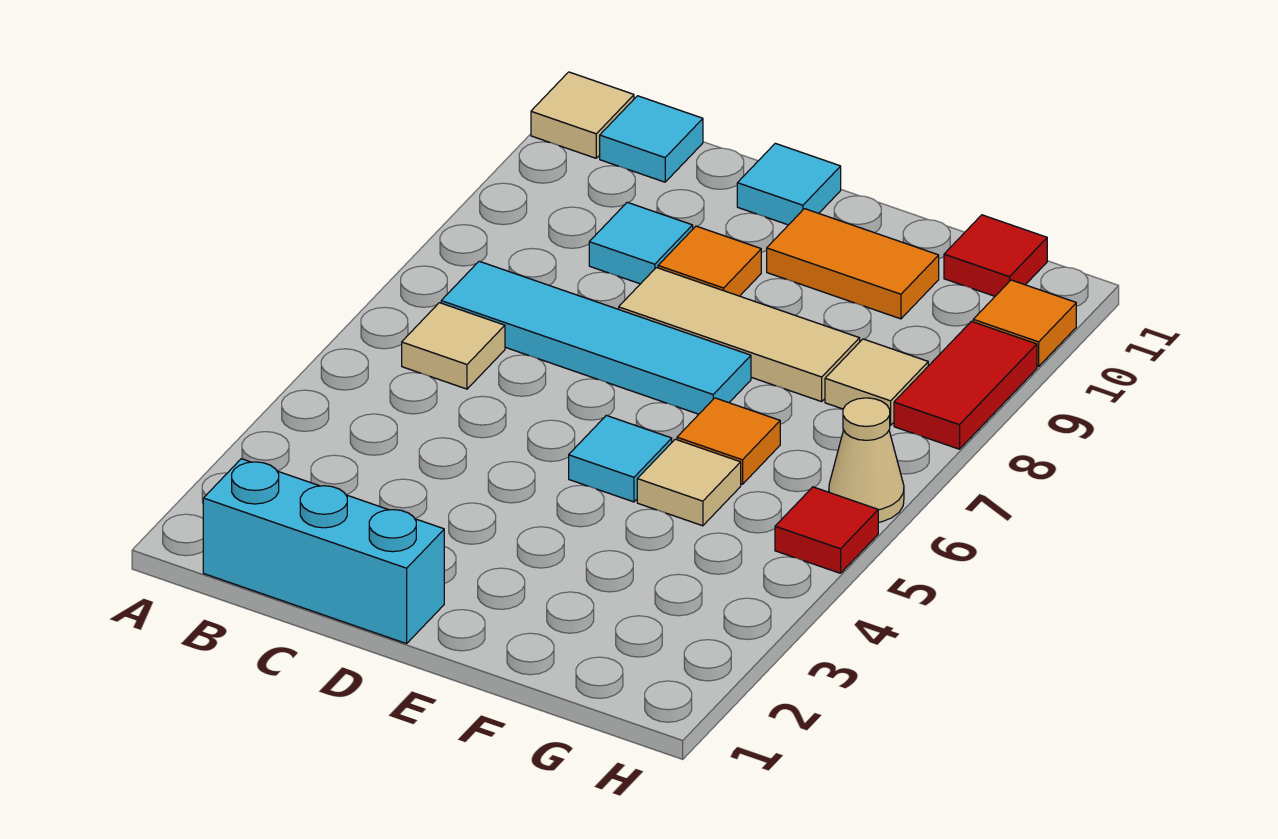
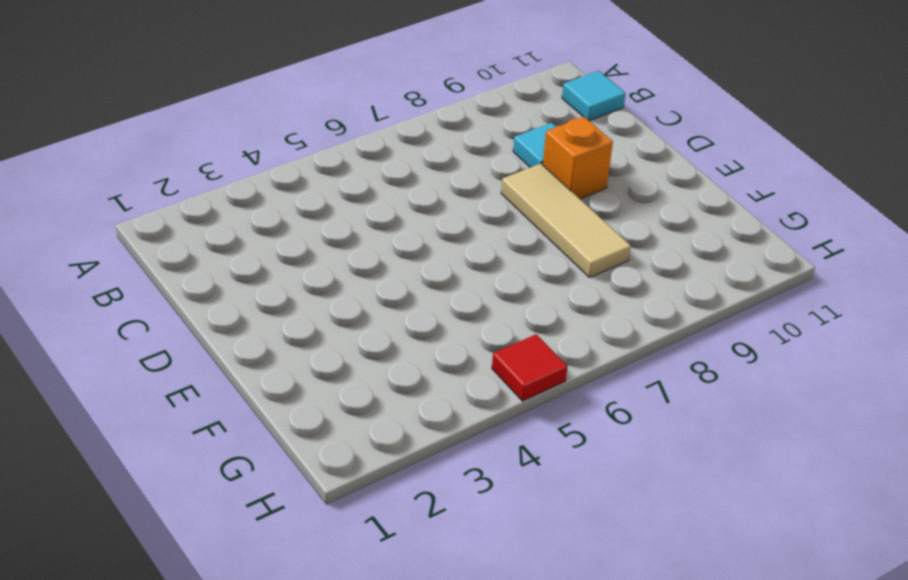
orange brick D9 level 1 -> orange tile D9 level 1
none -> tan tile A11 level 1
none -> cyan brick B1:D1 level 1
none -> tan tile B6 level 1

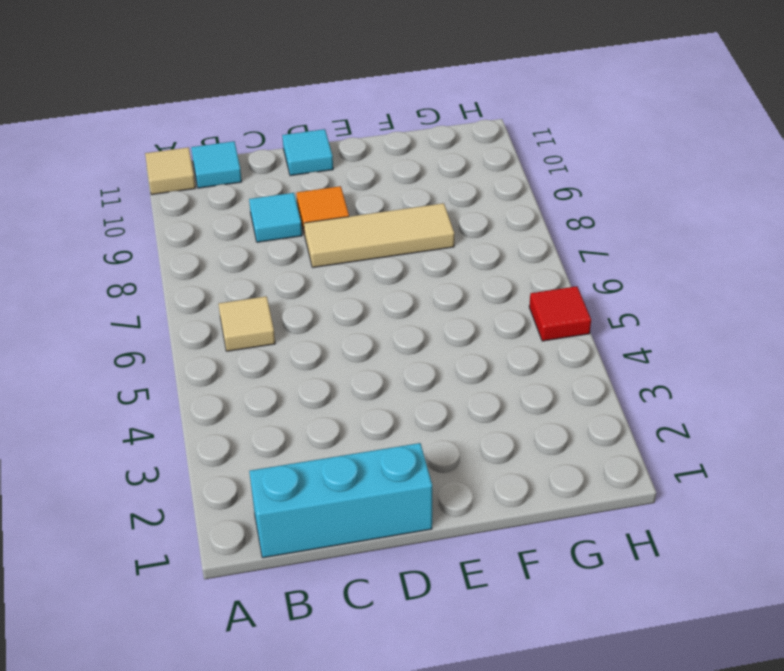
none -> cyan tile B7:E7 level 1
none -> cyan tile E5 level 1
none -> orange tile E10:F10 level 1

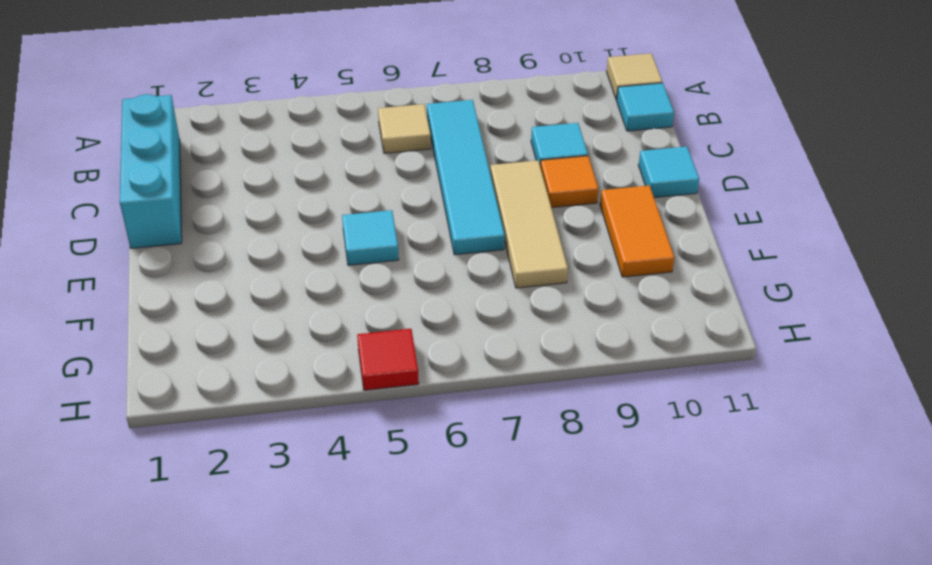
none -> tan tile F5 level 1
none -> orange tile F6 level 1
none -> tan tile G8 level 1

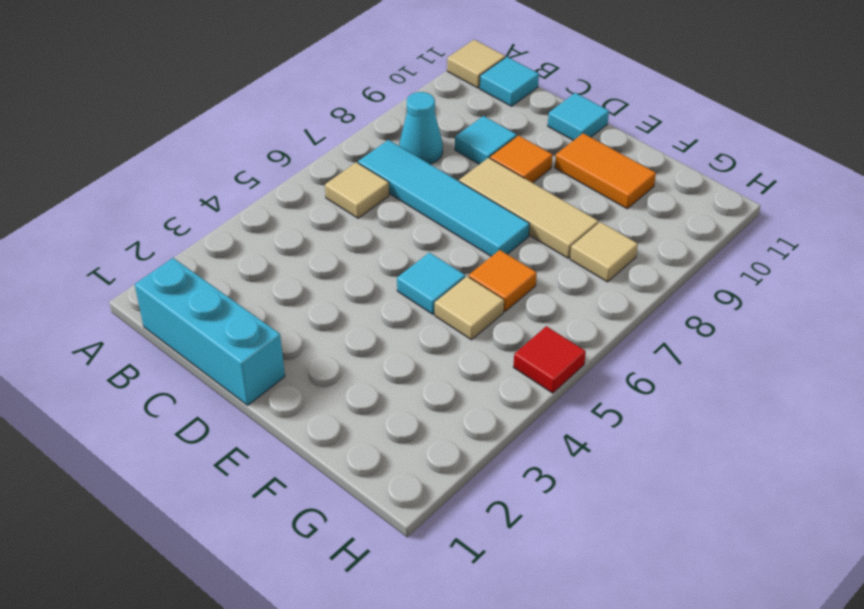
cyan cone B8 level 1 -> none
none -> red tile G11 level 1
none -> tan cone H6 level 1
none -> red tile H8:H9 level 1

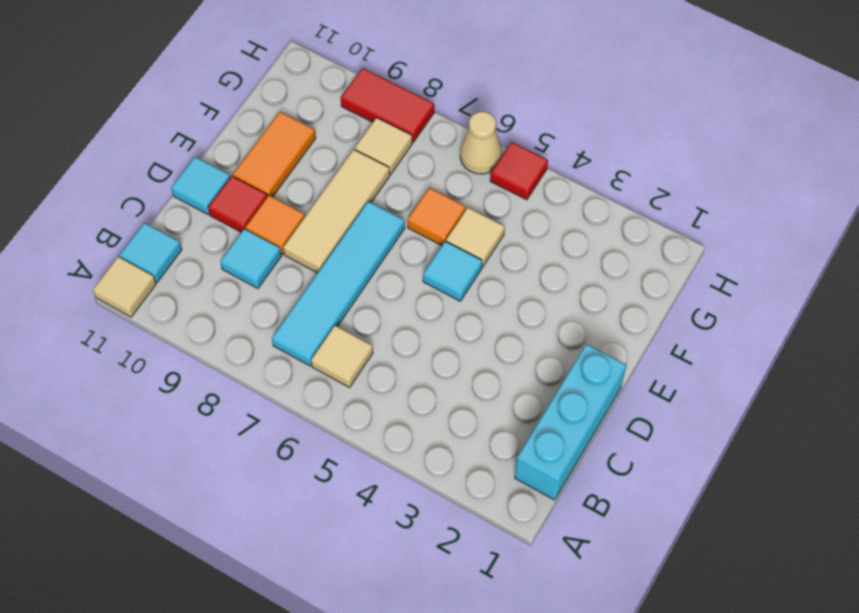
red tile D10 level 1 -> red tile G11 level 1
none -> orange tile H10 level 1

